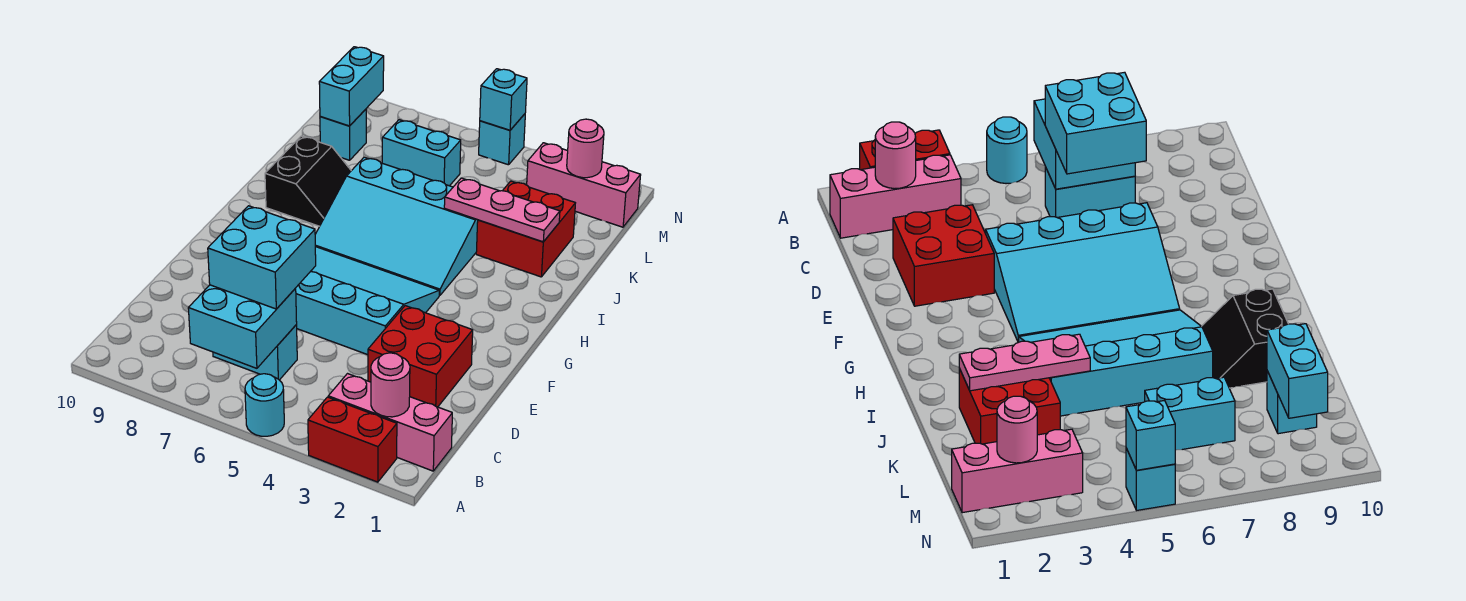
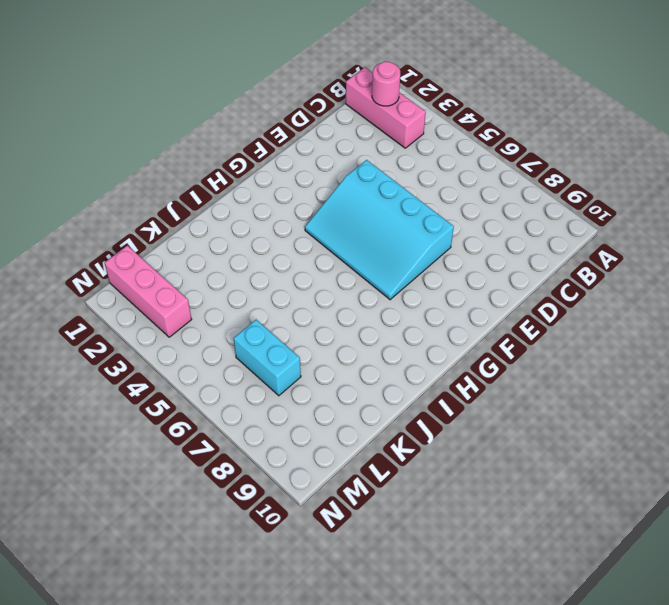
none -> red brick A2:A3 level 1
none -> cyan round brick A5 level 1
none -> cyan brick C6:C7 level 1

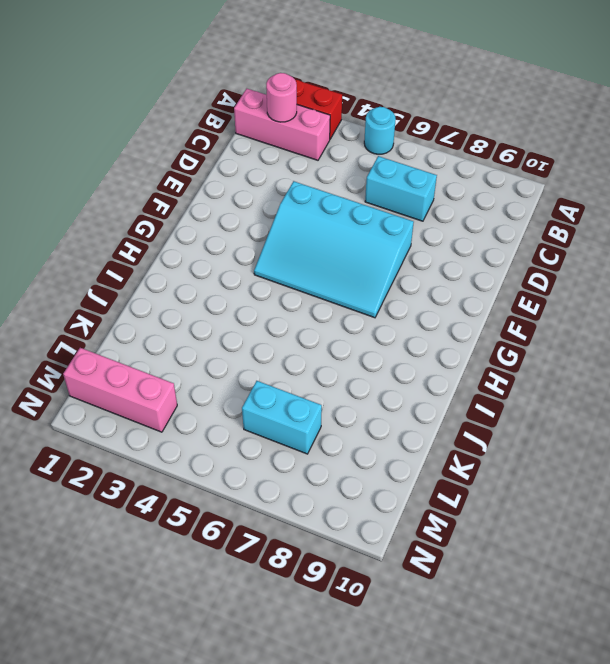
none -> red brick D2:E3 level 1
none -> cyan slope H4:J7 level 1 top J
none -> black slope I8:J9 level 1 top 9

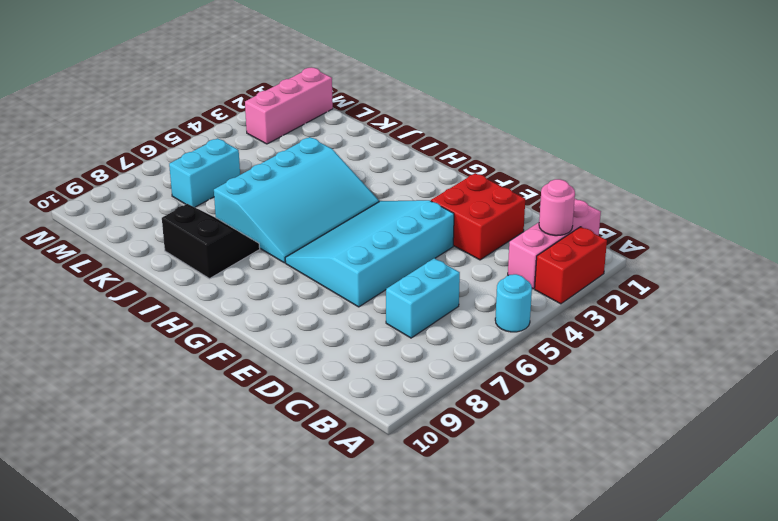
none -> red brick J2:K3 level 1
none -> cyan brick L9 level 1
none -> cyan brick N5 level 1

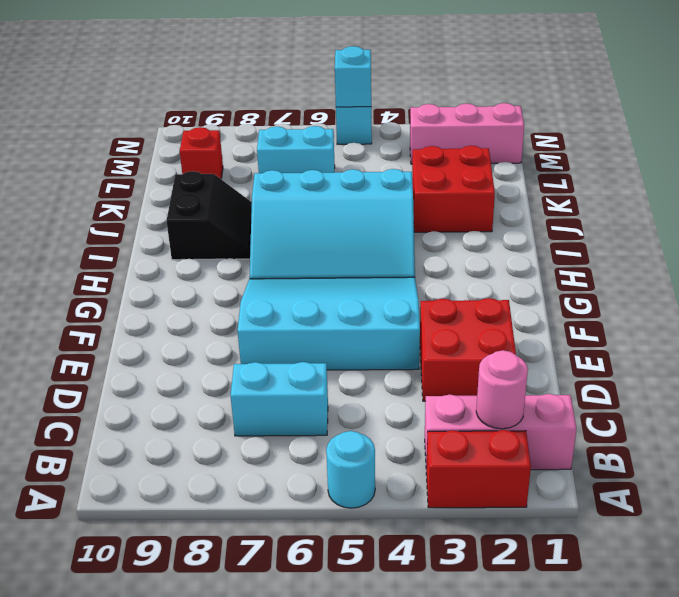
red brick L9 level 1 -> cyan brick L9 level 1
none -> cyan brick B6:C7 level 2
none -> pink plate J2:J4 level 2
none -> cyan brick L9:M9 level 2

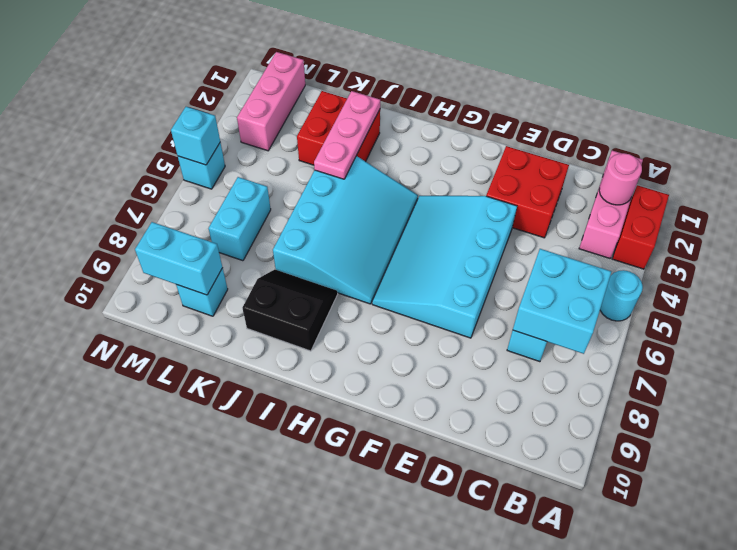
none -> pink round brick M2 level 2
none -> cyan brick C6:D7 level 3

